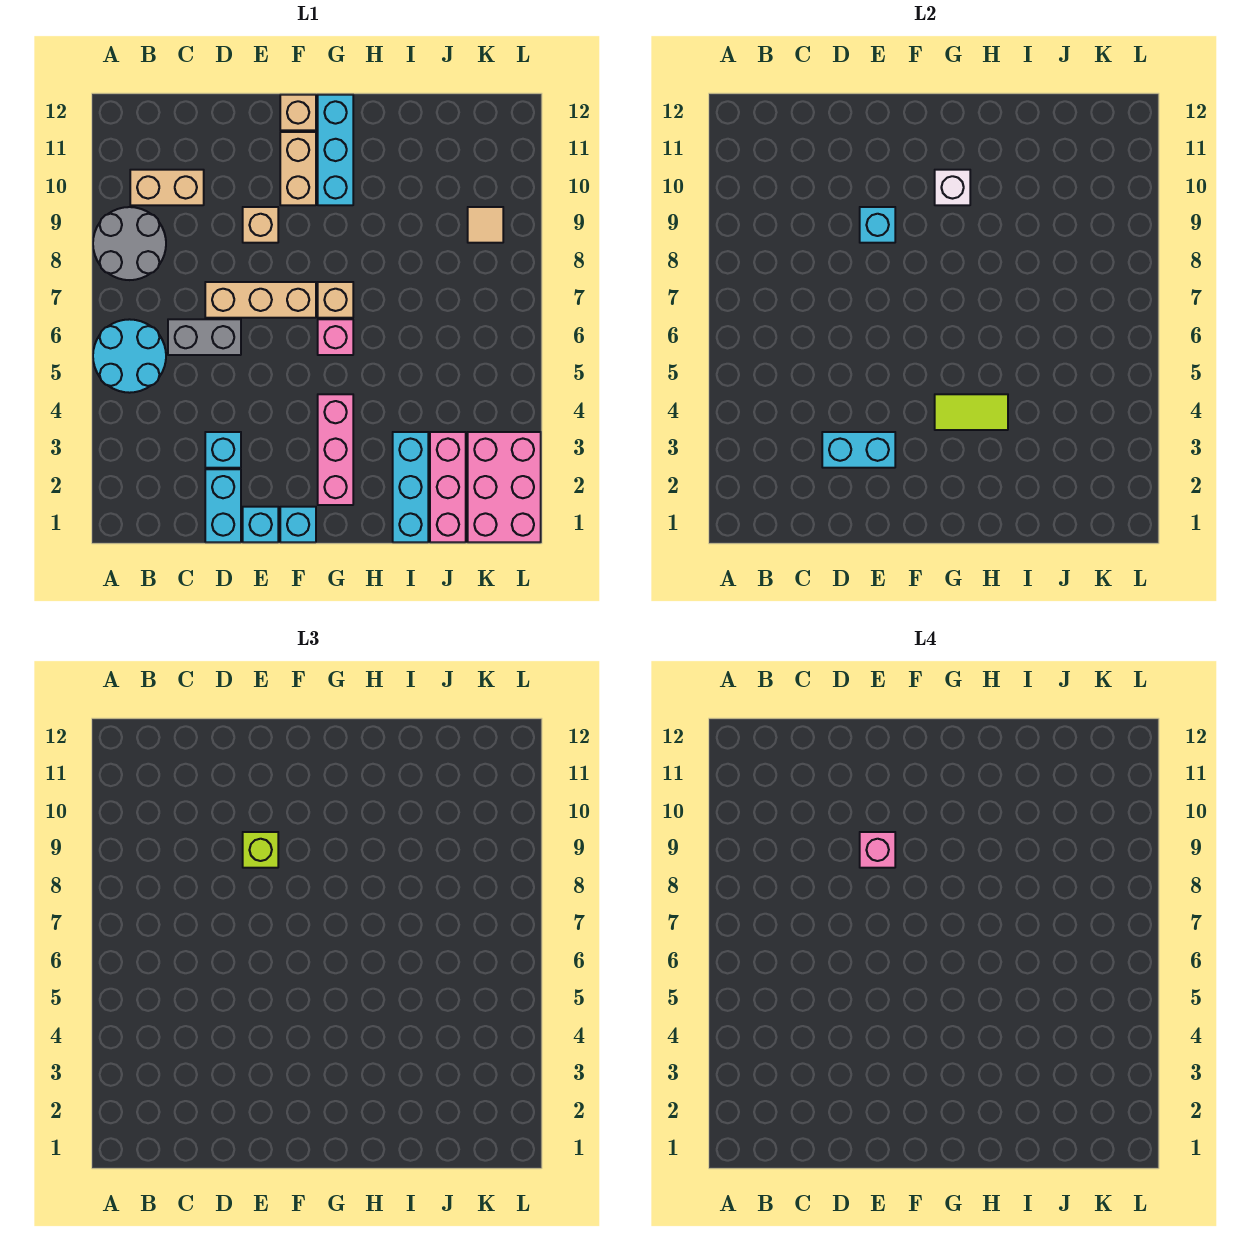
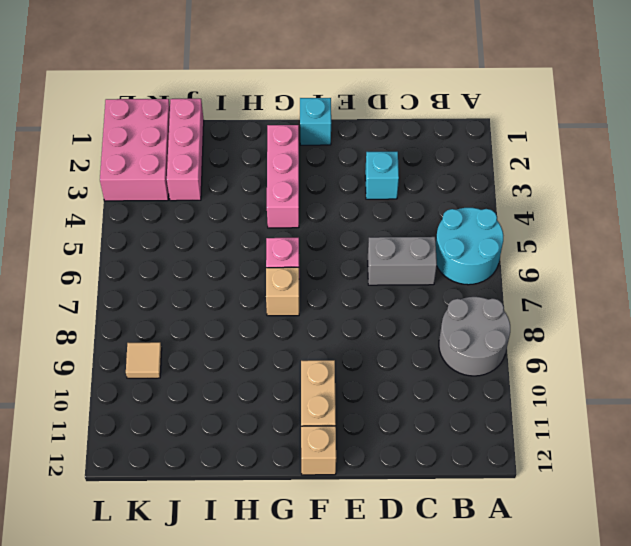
none -> tan brick B10:C10 level 1
none -> cyan brick D1:D2 level 1
none -> tan brick D7:F7 level 1

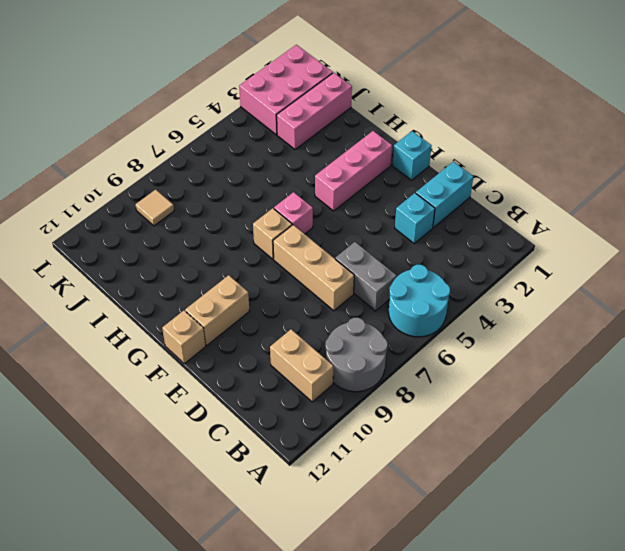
none -> cyan brick E1 level 1
none -> tan brick E9 level 1
none -> cyan brick G10:G12 level 1

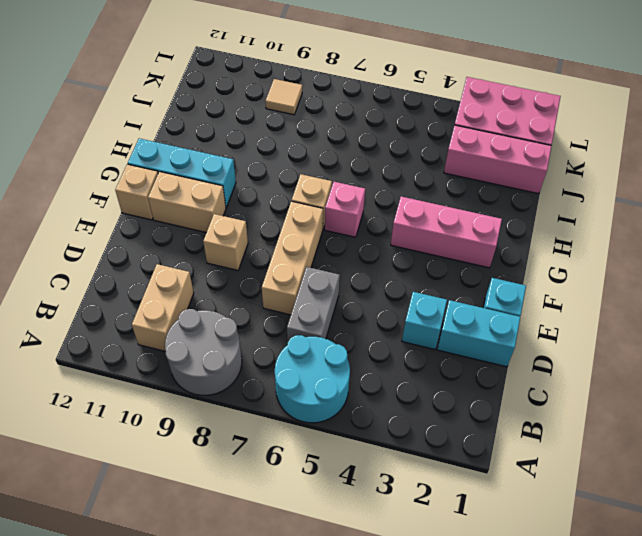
none -> cyan brick F1 level 1
none -> cyan brick I1:I3 level 1
none -> cyan brick D3:E3 level 2

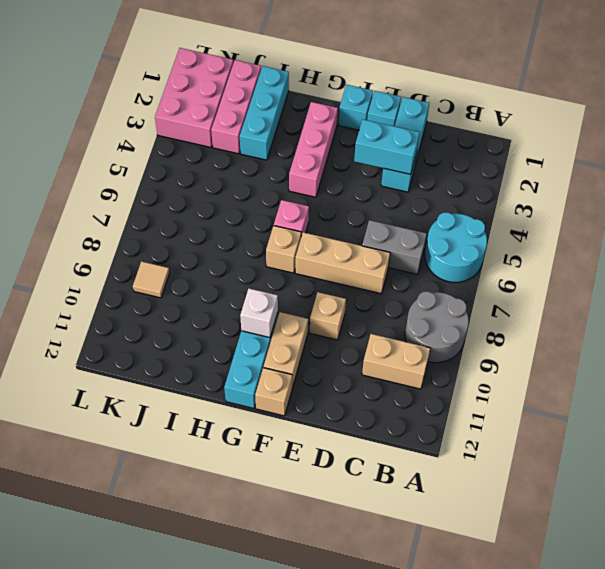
none -> cyan brick E9 level 2
none -> lime tile G4:H4 level 2
none -> lime brick E9 level 3

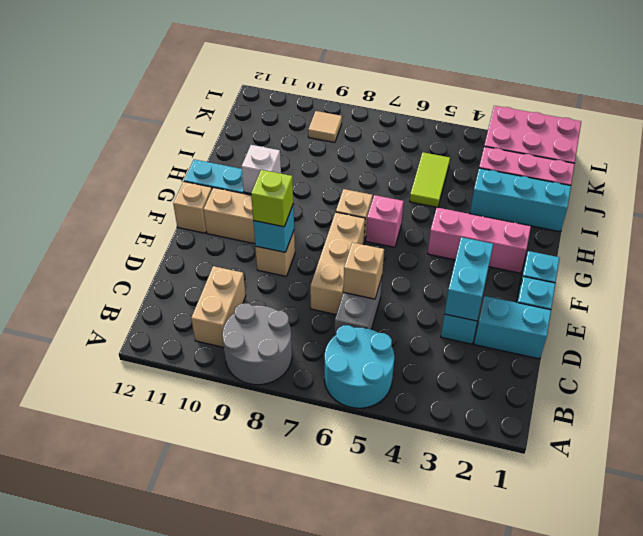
tan brick D6 level 2 -> none
lime tile I5:J5 level 1 -> lime tile G4:H4 level 2
none -> pink brick E9 level 4

